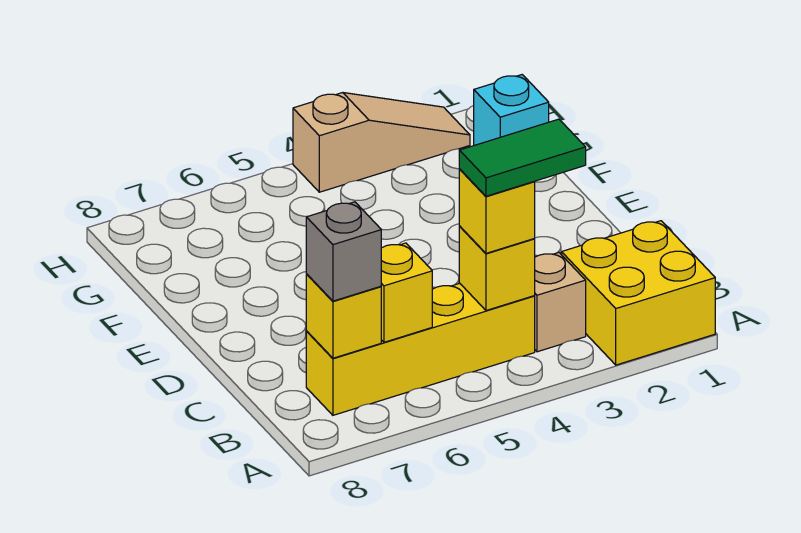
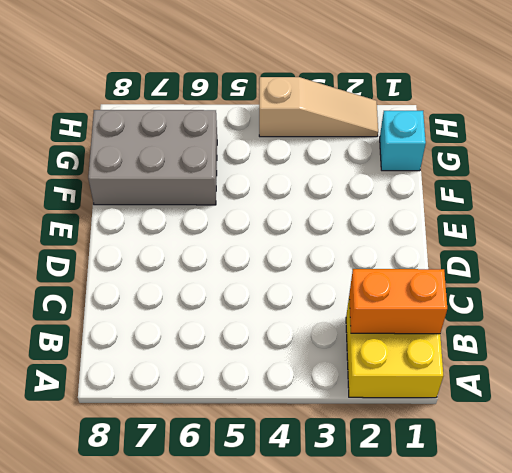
orange brick B1:B2 level 2 -> none
grey brick F6:G8 level 1 -> none
none -> tan brick B3 level 1
none -> yellow brick B4:B7 level 1

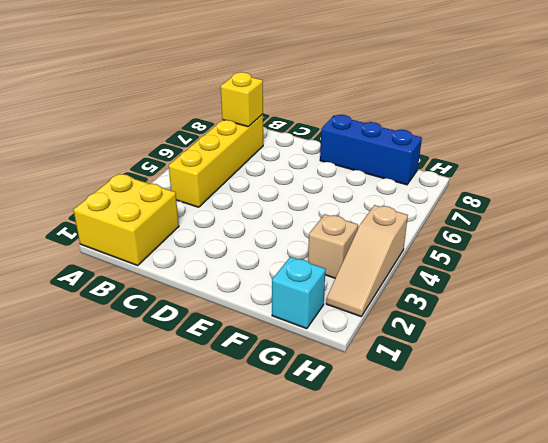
blue brick E8:G8 level 1 -> none
tan brick G3 level 1 -> tan brick B3 level 1
none -> yellow brick B4 level 2
none -> yellow brick B6 level 2

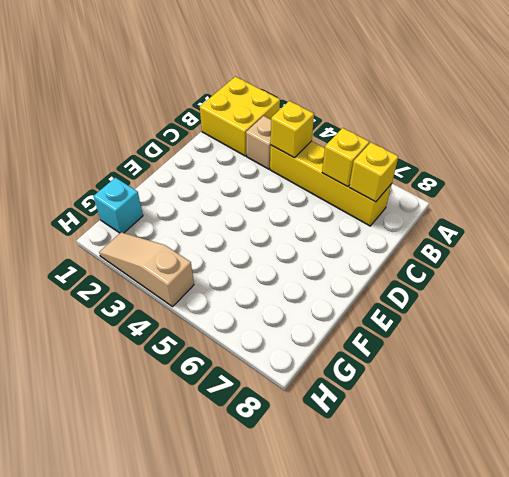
none -> yellow brick B4 level 3
none -> grey brick B7 level 3

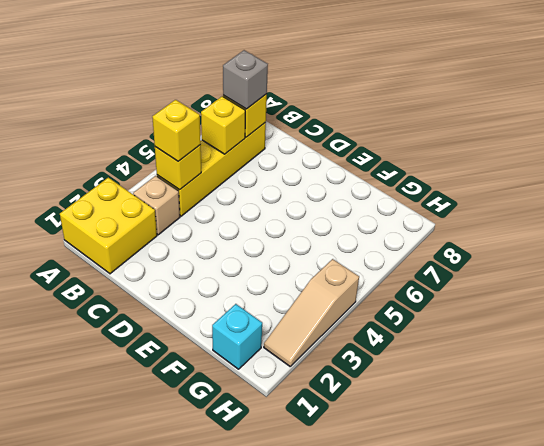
none -> green tile B3:B4 level 4

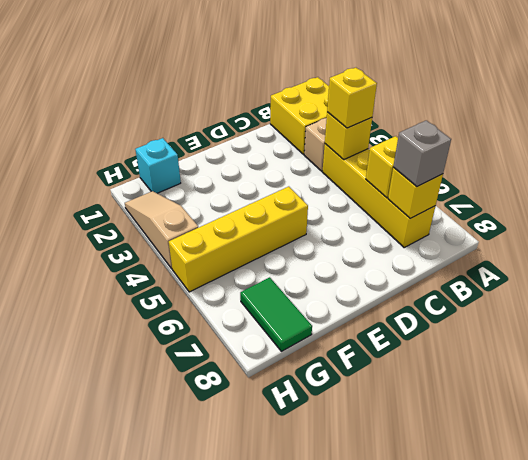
yellow brick E5:H5 level 1 -> none
green tile G7:G8 level 1 -> green tile B3:B4 level 4

